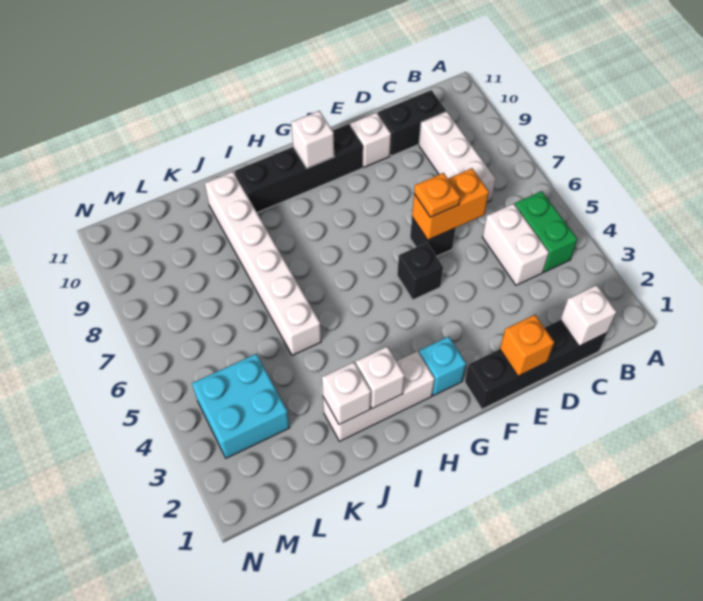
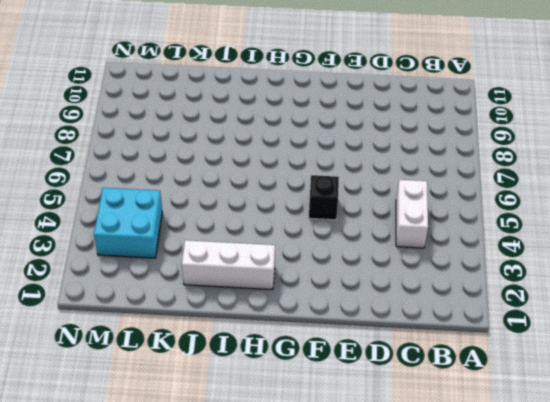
none -> green brick B4:B5 level 1
none -> black brick C1:F1 level 1
none -> white brick C7:C9 level 1

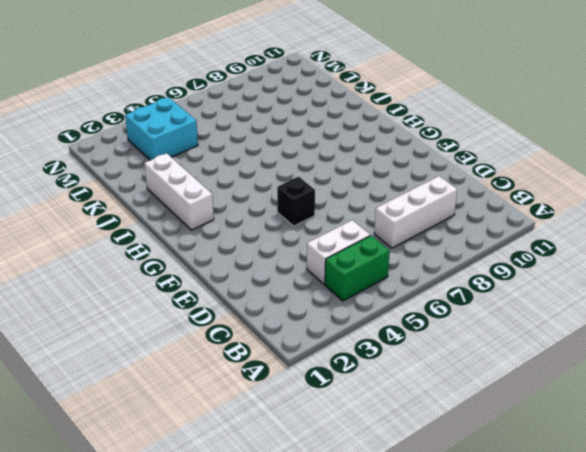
none -> black brick C1:F1 level 1
none -> black brick C10:D10 level 1
none -> black brick E6 level 1

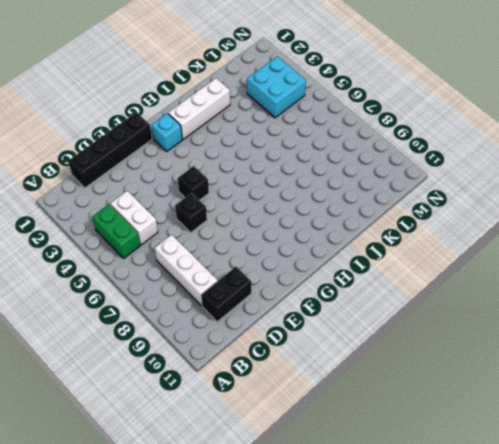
none -> white brick E10 level 1
none -> black brick F10:I10 level 1
none -> white brick J5:J10 level 1

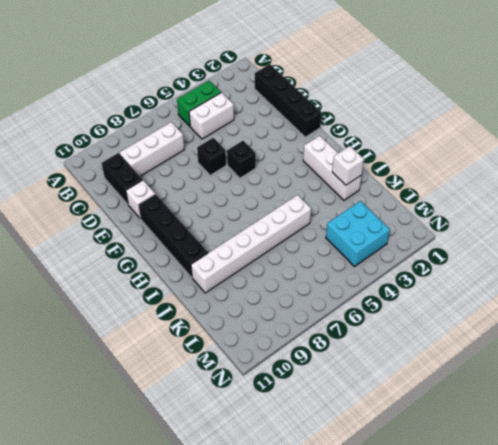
none -> cyan brick G2 level 1
none -> white brick C1 level 2
none -> orange brick D6:E6 level 2

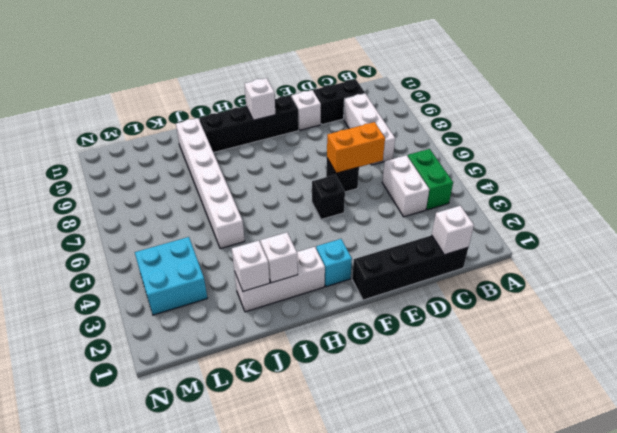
none -> orange brick E1 level 2
none -> orange plate E6 level 3

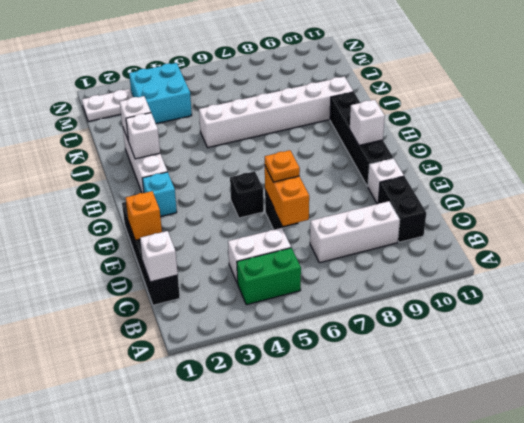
white plate M1:M2 level 1 -> none

